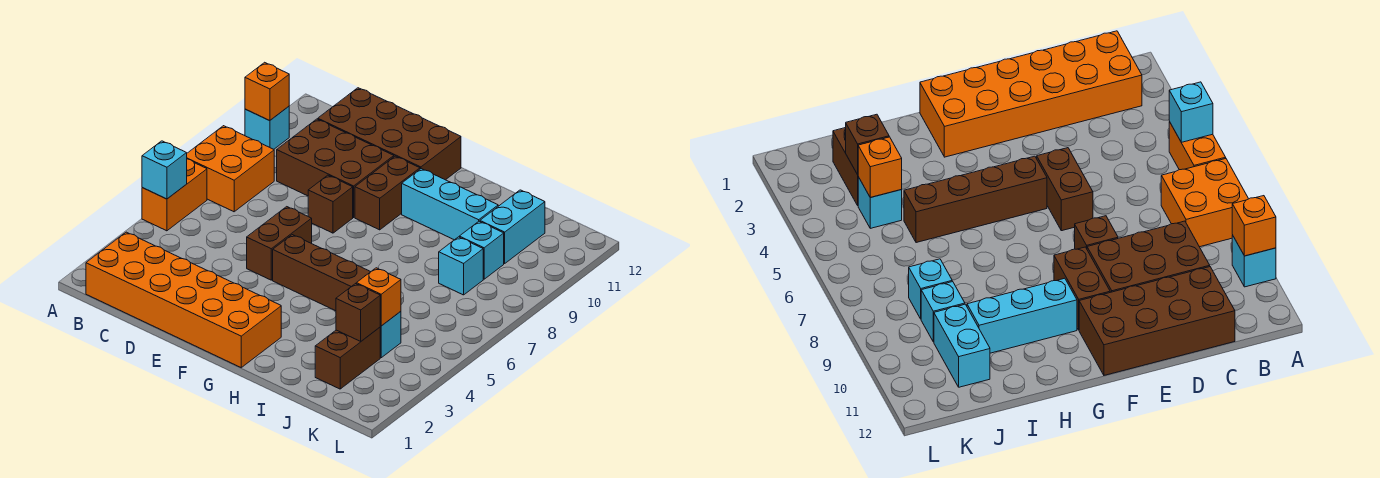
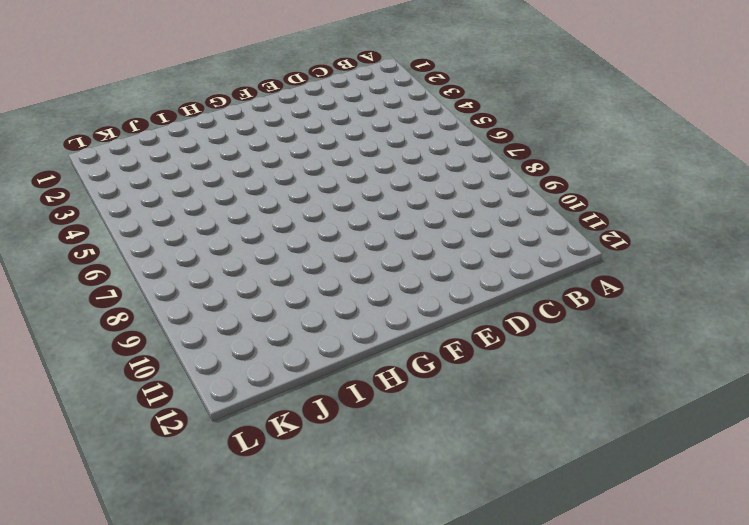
none -> orange brick A5:A6 level 1
none -> orange brick A7:B8 level 1
none -> cyan brick A10 level 1

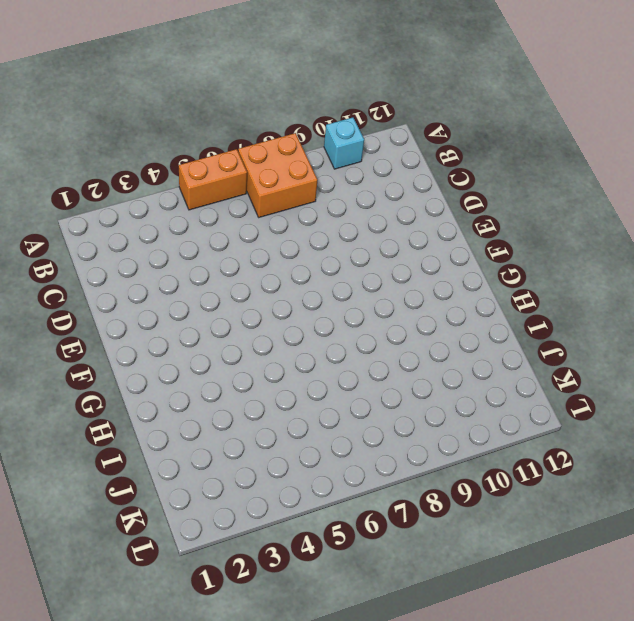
none -> orange brick B1:G2 level 1
none -> brown brick C9:E10 level 1
none -> brown brick C11:F12 level 1

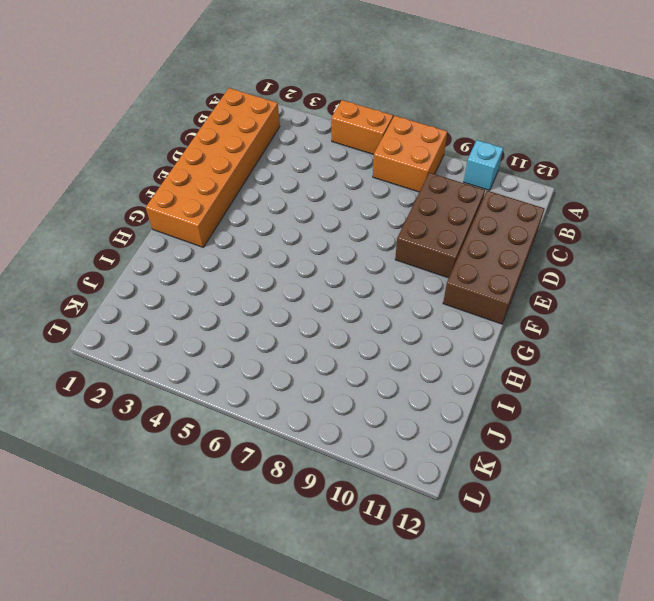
none -> brown brick E5:E6 level 1
none -> brown brick E8 level 1
none -> brown brick F5:I5 level 1

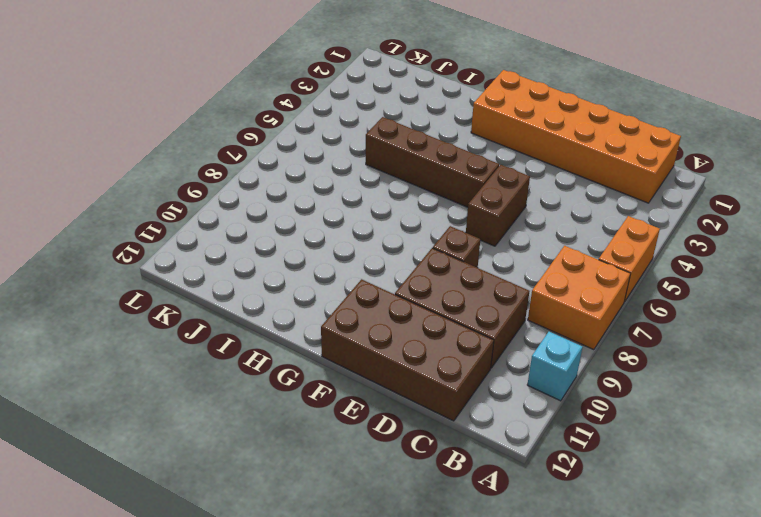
none -> brown brick F9:F10 level 1
none -> cyan brick G10:I10 level 1
none -> brown brick J2:J3 level 1

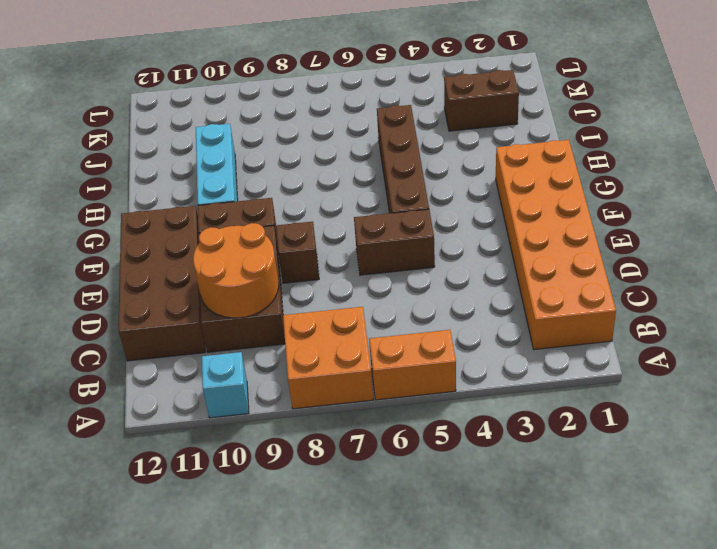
orange round brick C9:D10 level 2 -> none
none -> cyan brick J4 level 1
none -> cyan brick J8 level 1
none -> cyan brick J9 level 1

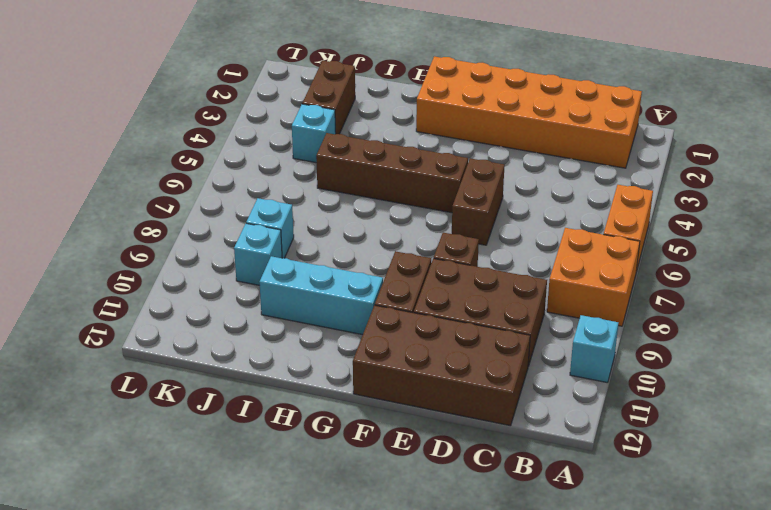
none -> cyan brick J10:J11 level 1
none -> cyan brick A5 level 2
none -> orange brick A10 level 2

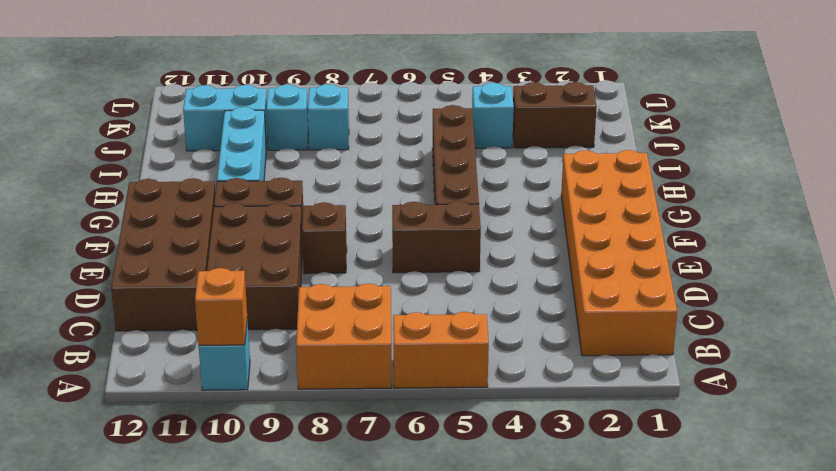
none -> cyan brick A5 level 2
none -> brown brick J3 level 2
none -> orange brick J4 level 2

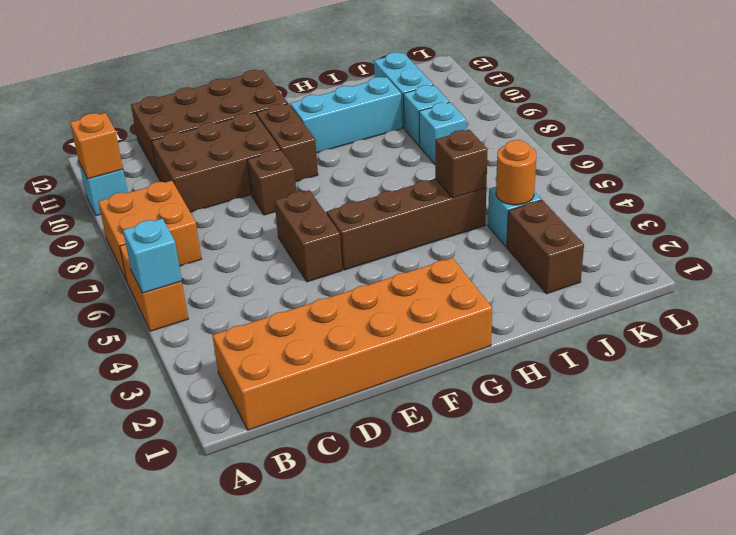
brown brick I5 level 2 -> brown brick J3 level 2
orange round brick J4 level 2 -> orange brick J4 level 2

